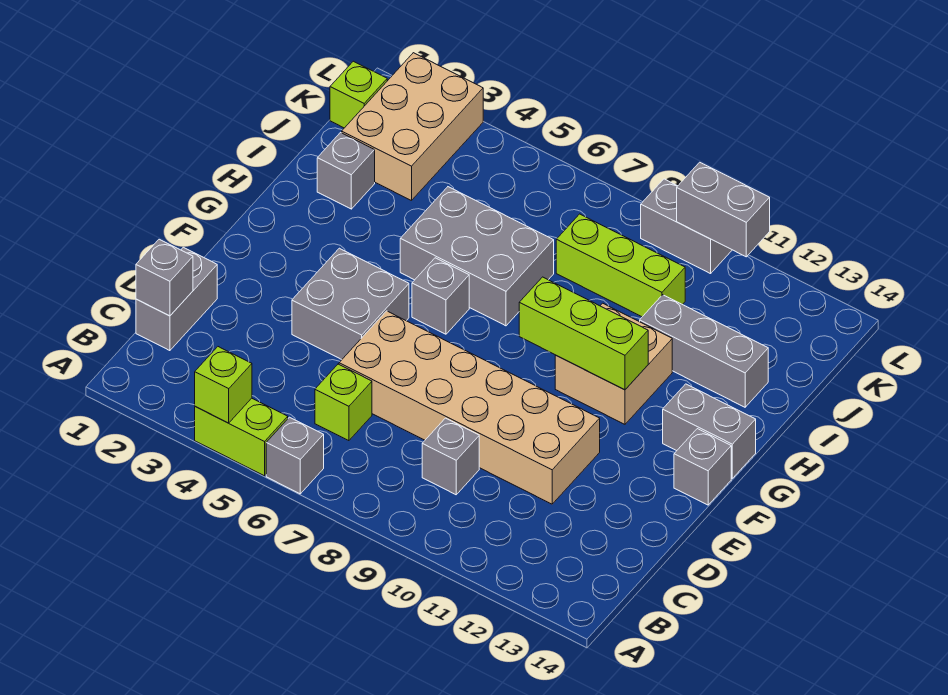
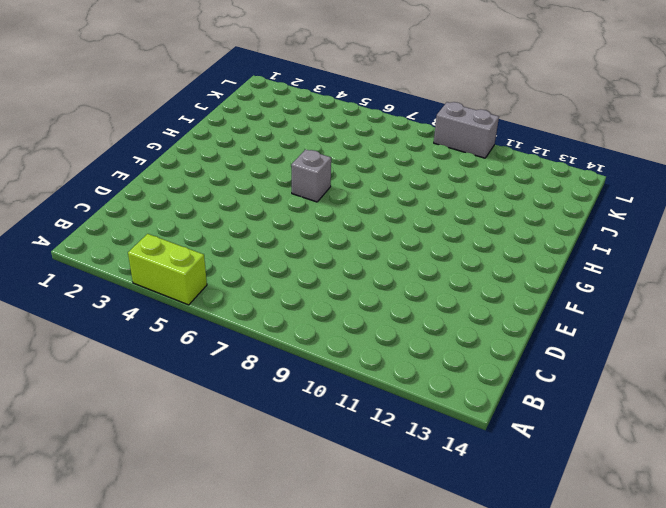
none -> grey brick A6 level 1
none -> grey brick C1:D1 level 1
none -> lime brick C6 level 1

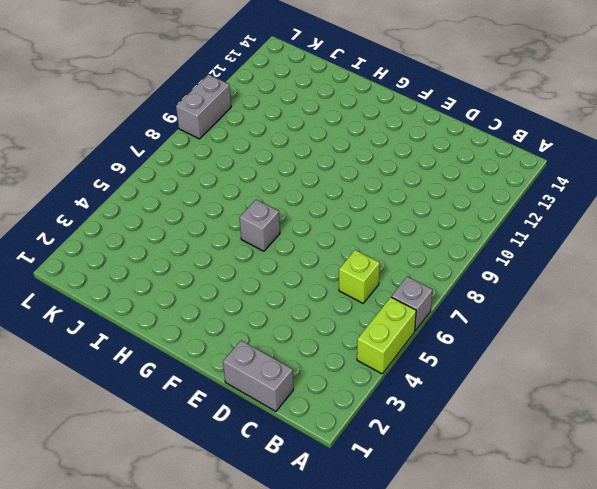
none -> grey brick C9 level 1
none -> tan brick D6:E11 level 1
none -> grey brick E4:F5 level 1

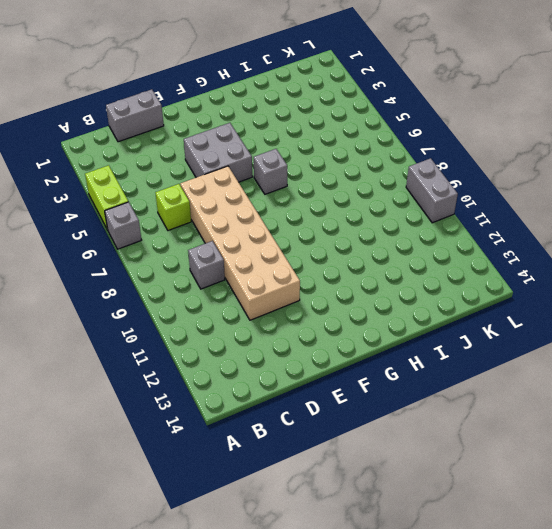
none -> grey brick F14 level 1
none -> tan brick G10:H11 level 1
none -> grey brick G13:G14 level 1

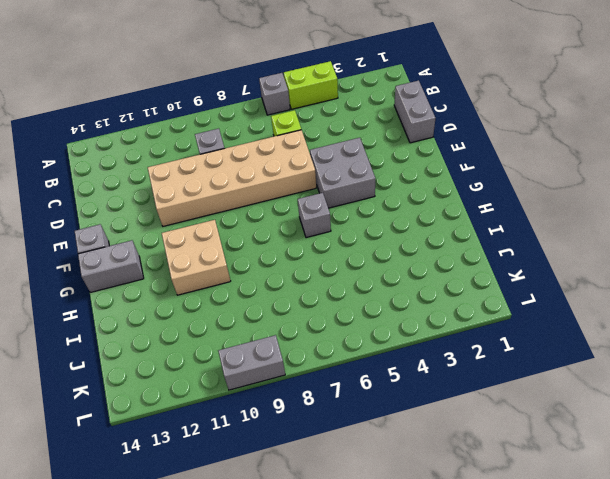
none -> grey brick H5:I7 level 1
none -> grey brick I2 level 1
none -> grey brick I11:I13 level 1

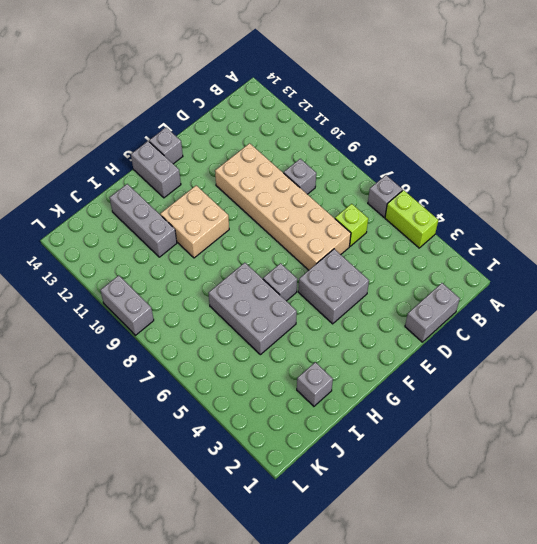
none -> tan brick J2:L3 level 1
none -> lime brick J8:J10 level 1
none -> lime brick K1 level 1

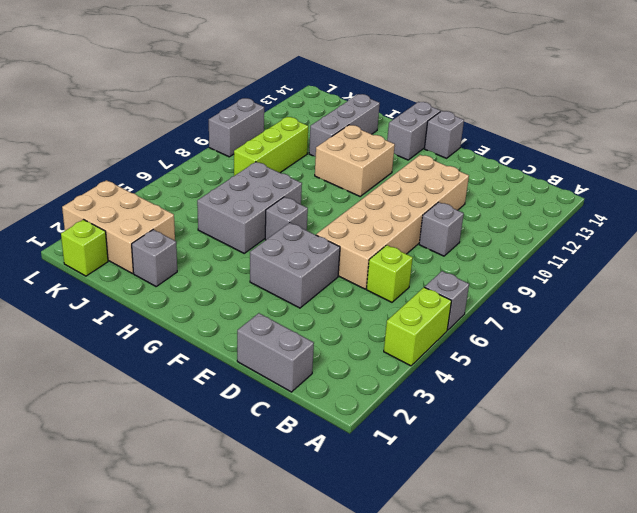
none -> lime brick A4 level 2
none -> grey brick C1 level 2
none -> lime brick G9:G11 level 2

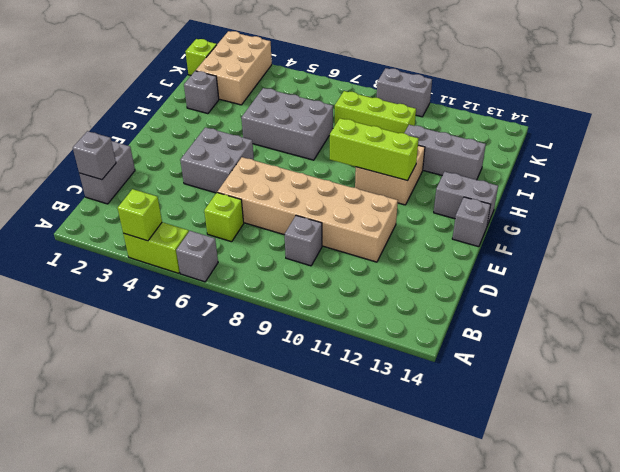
none -> grey brick G6 level 1
none -> grey brick L10:L11 level 2

